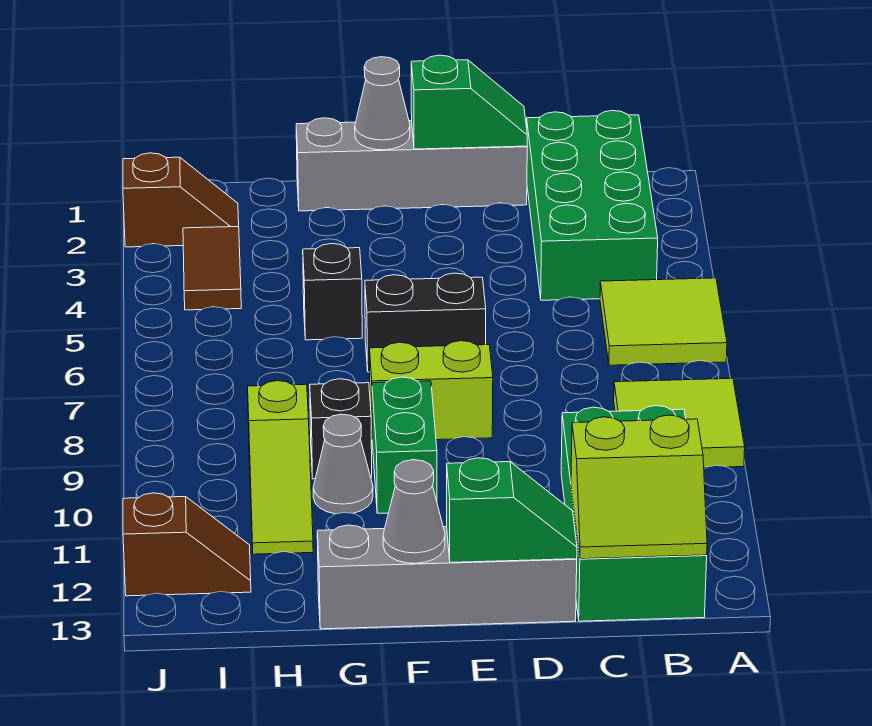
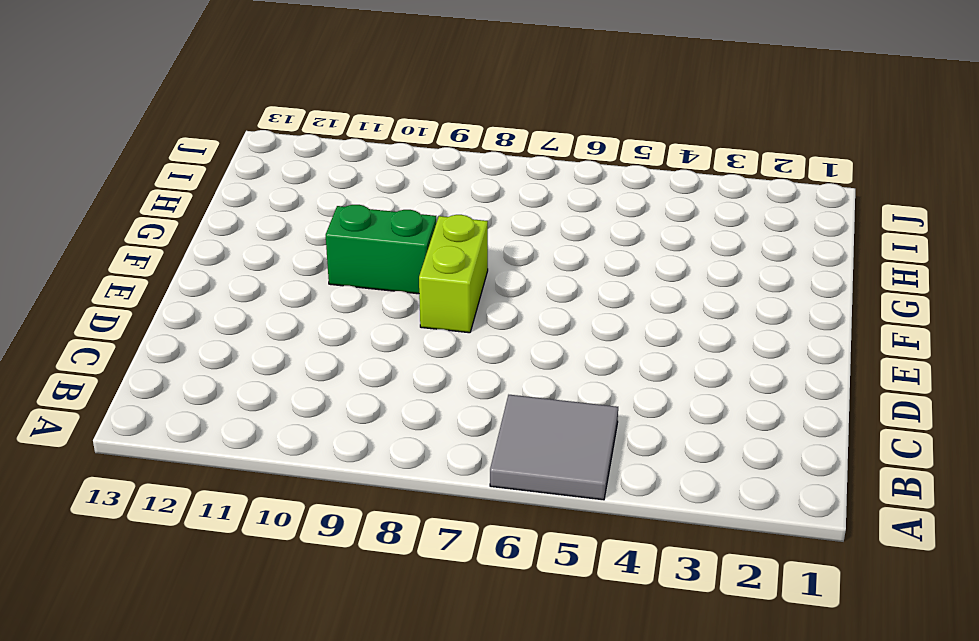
grey tile A5:B6 level 1 -> lime tile A5:B6 level 1
none -> lime tile A8:B9 level 1
none -> green brick B1:C4 level 1
none -> green brick B10:C13 level 1

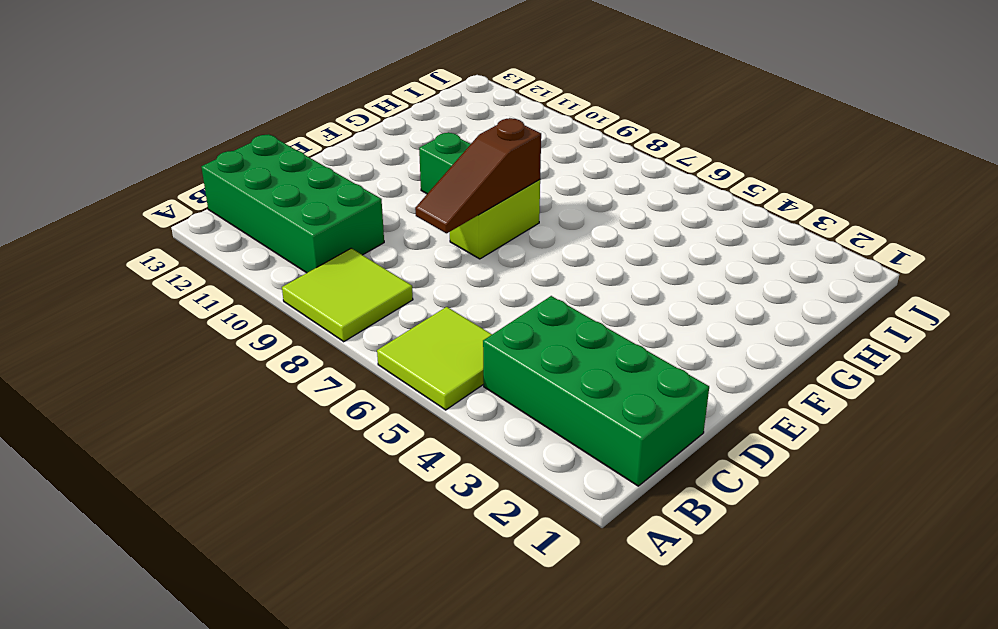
brown slope D8:F8 level 2 top F -> none
none -> grey brick D1:G1 level 1
none -> grey brick D13:G13 level 1
none -> black brick E6:F6 level 1

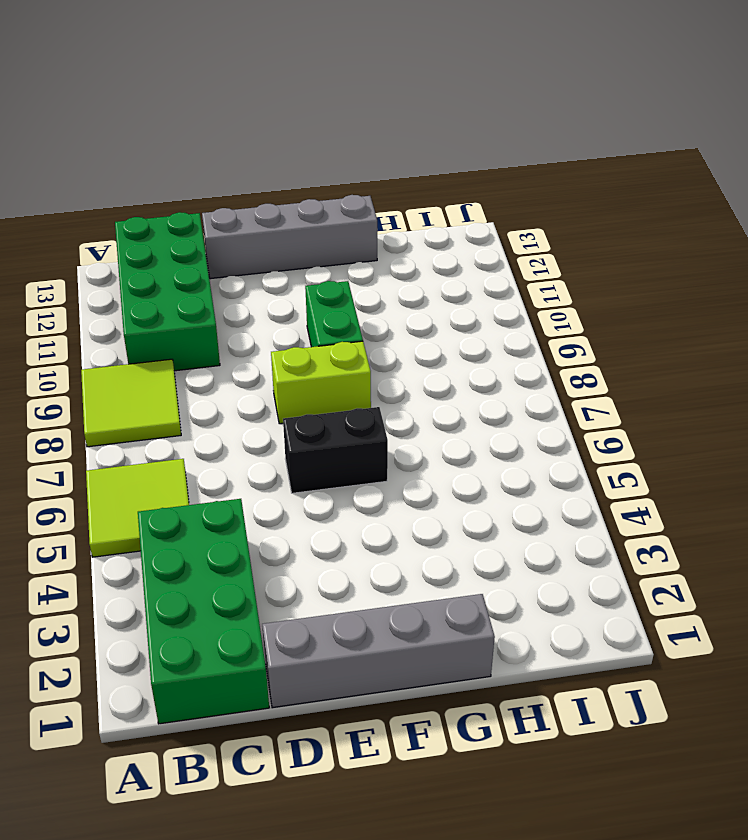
none -> black brick G5 level 1
none -> black brick G9 level 1
none -> grey cone G10 level 1

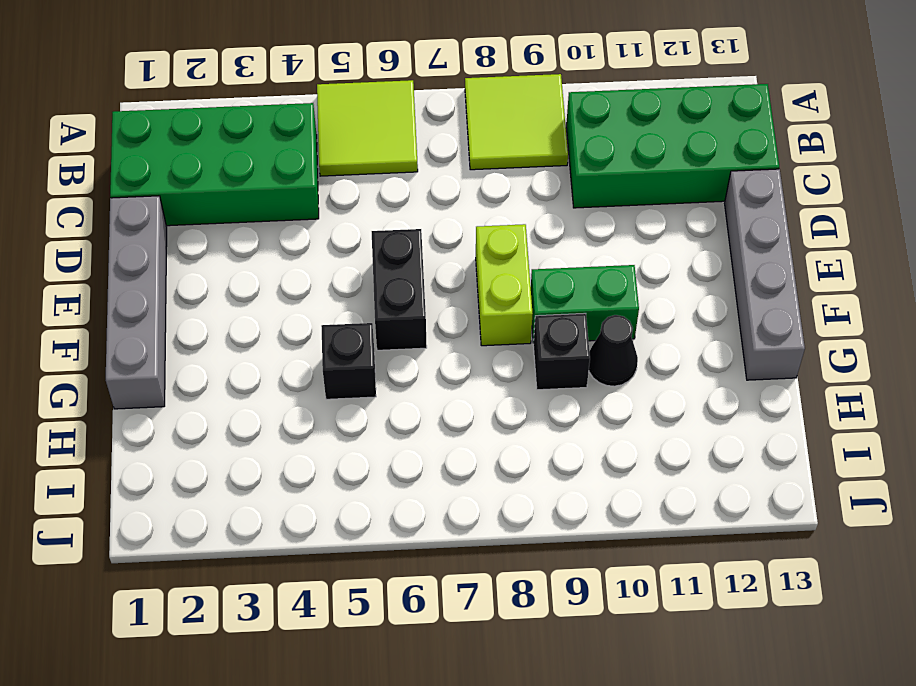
black cone G10 level 1 -> grey cone G10 level 1
none -> lime slope H9:H11 level 1 top 9
none -> brown slope I2:J2 level 1 top J
none -> brown tile I3:I4 level 1

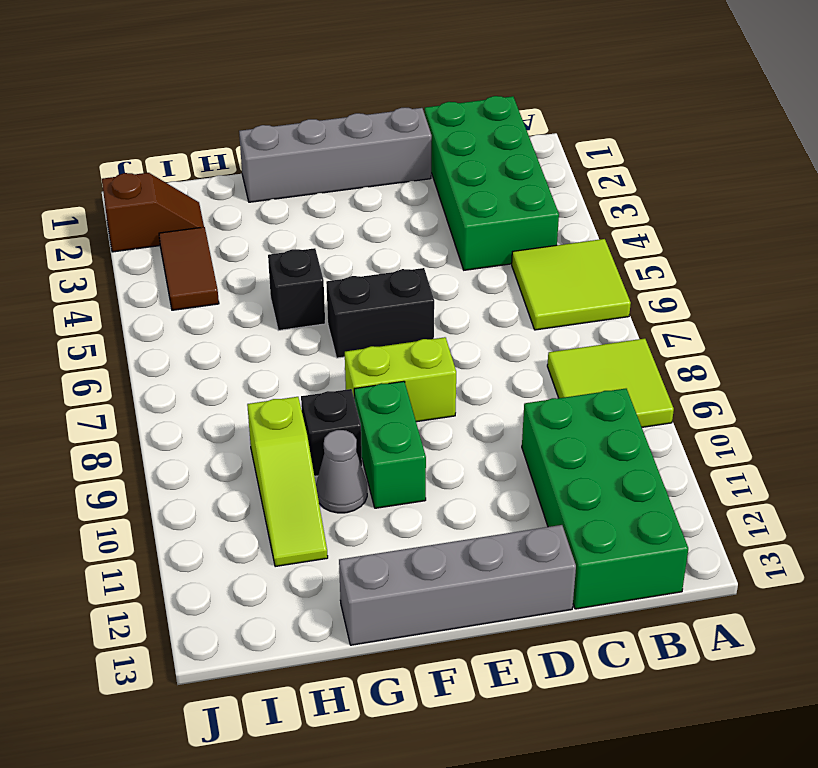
none -> brown slope I12:J12 level 1 top J
none -> lime slope B12:C13 level 2 top 12
none -> green slope D1:E1 level 2 top E

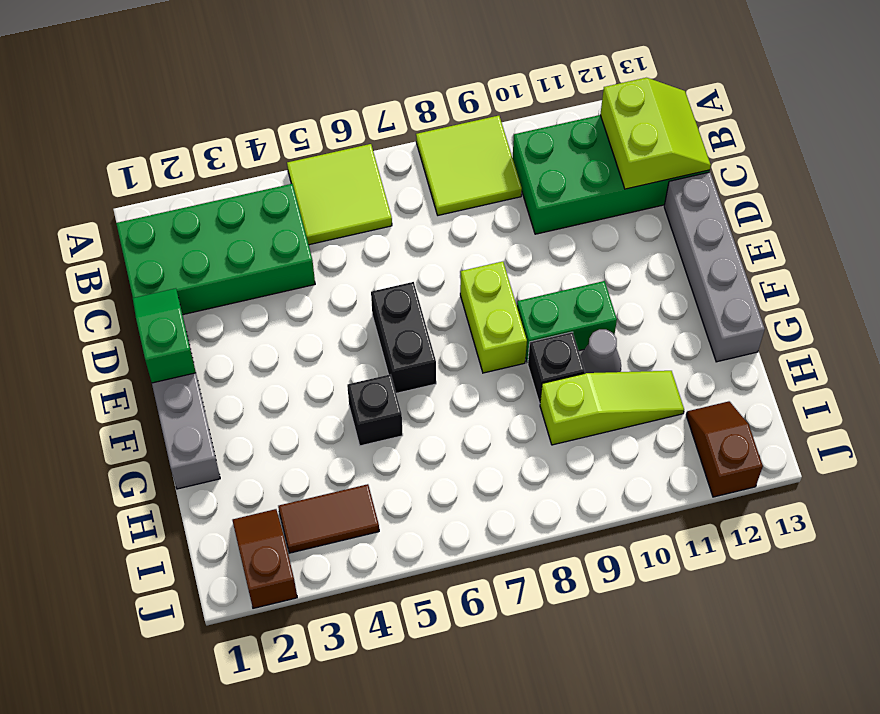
none -> green slope D13:E13 level 2 top E
none -> grey cone F1 level 2
none -> grey cone F13 level 2

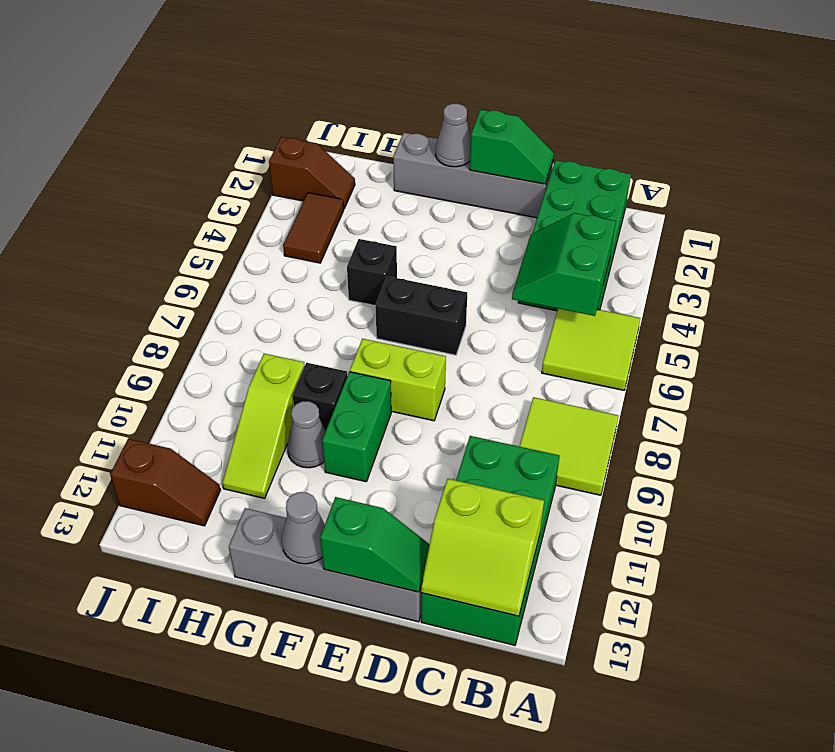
green slope B4:C5 level 2 top B -> none

